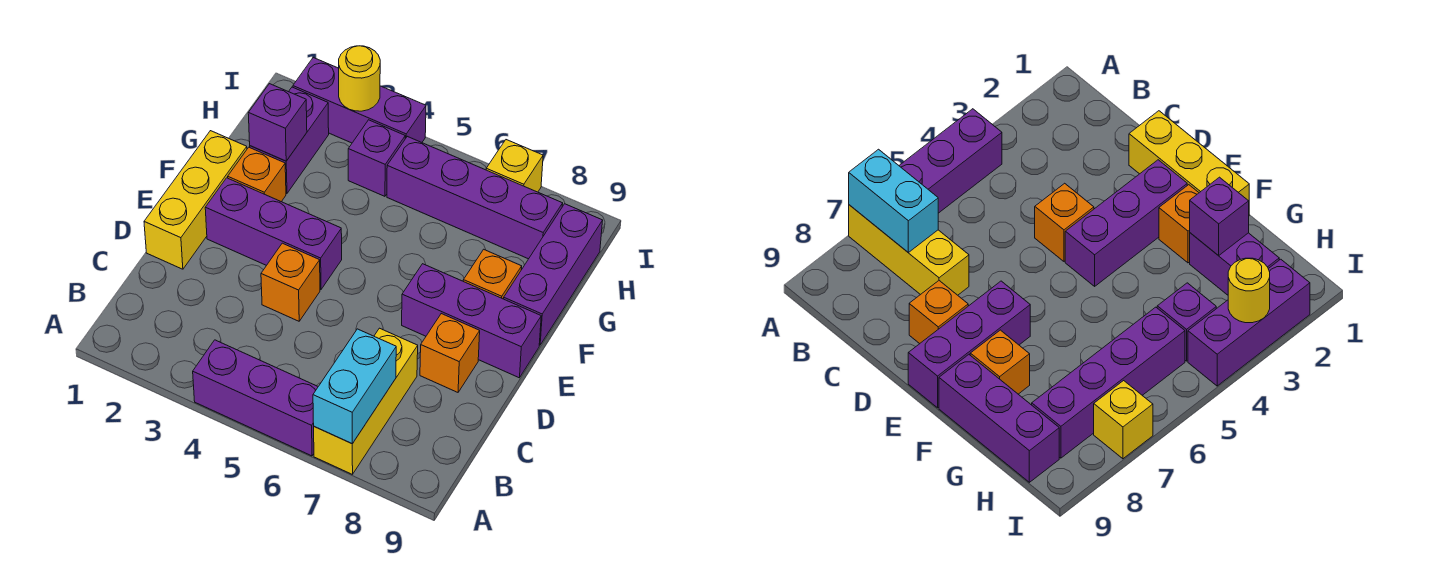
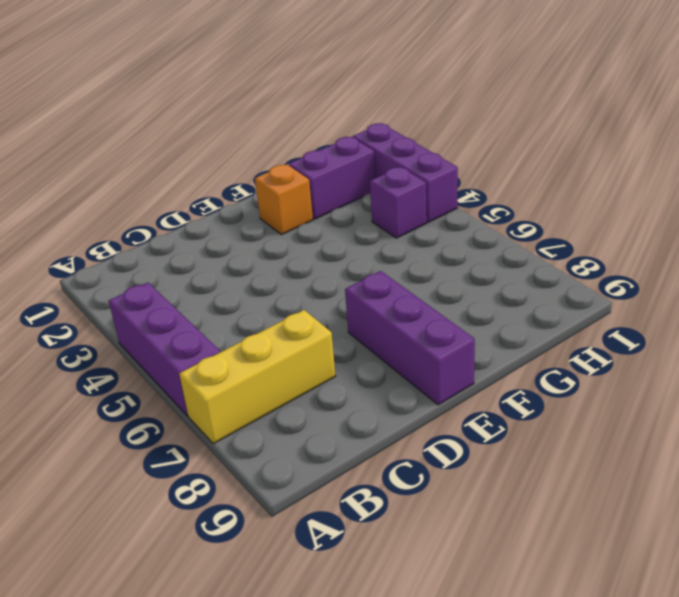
none -> yellow brick D1:F1 level 1
none -> orange brick D4 level 1
none -> orange brick D8 level 1

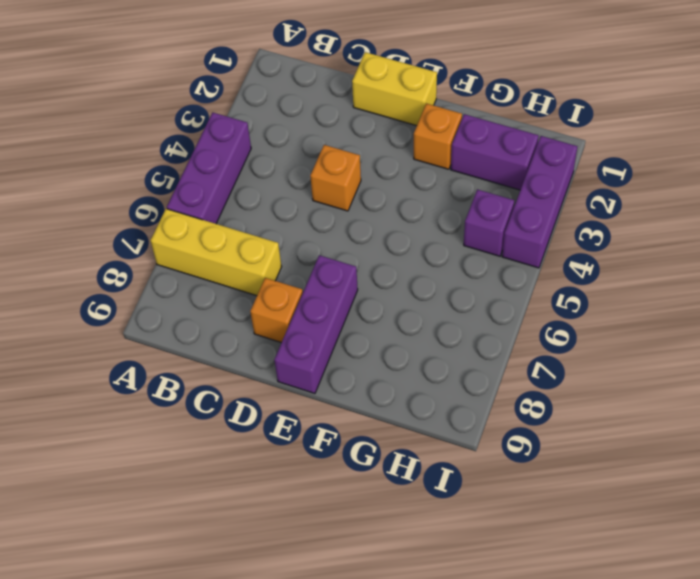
yellow brick D1:E1 level 1 -> yellow brick D1:F1 level 1
none -> purple brick E2:E4 level 1
none -> orange brick F8 level 1
none -> purple brick F9:H9 level 1

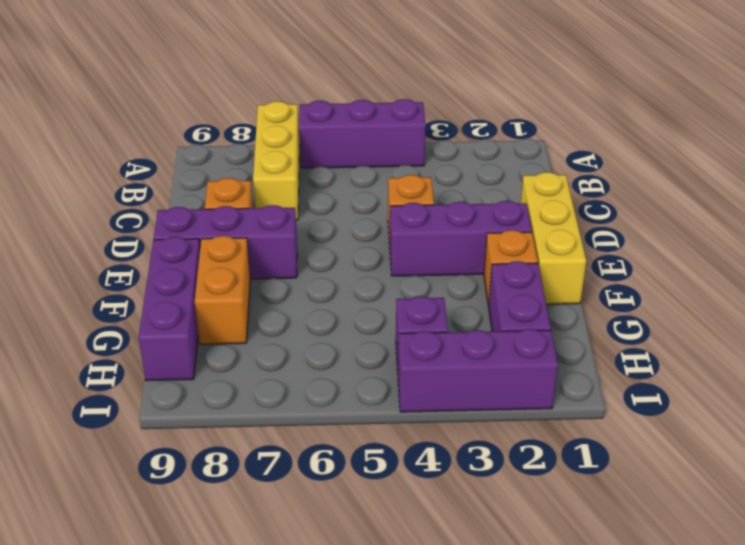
orange brick F8:G8 level 1 -> orange brick F8 level 1
none -> purple brick H5:H8 level 1
none -> yellow brick I7 level 1
none -> cyan brick A7:B7 level 2

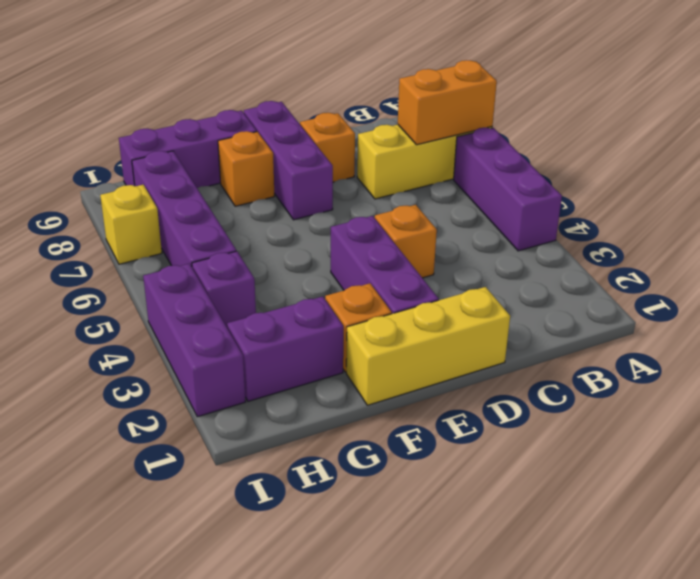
orange brick A7:B7 level 2 -> cyan brick A7:B7 level 2
none -> purple brick G2 level 2
none -> yellow round brick I3 level 2

